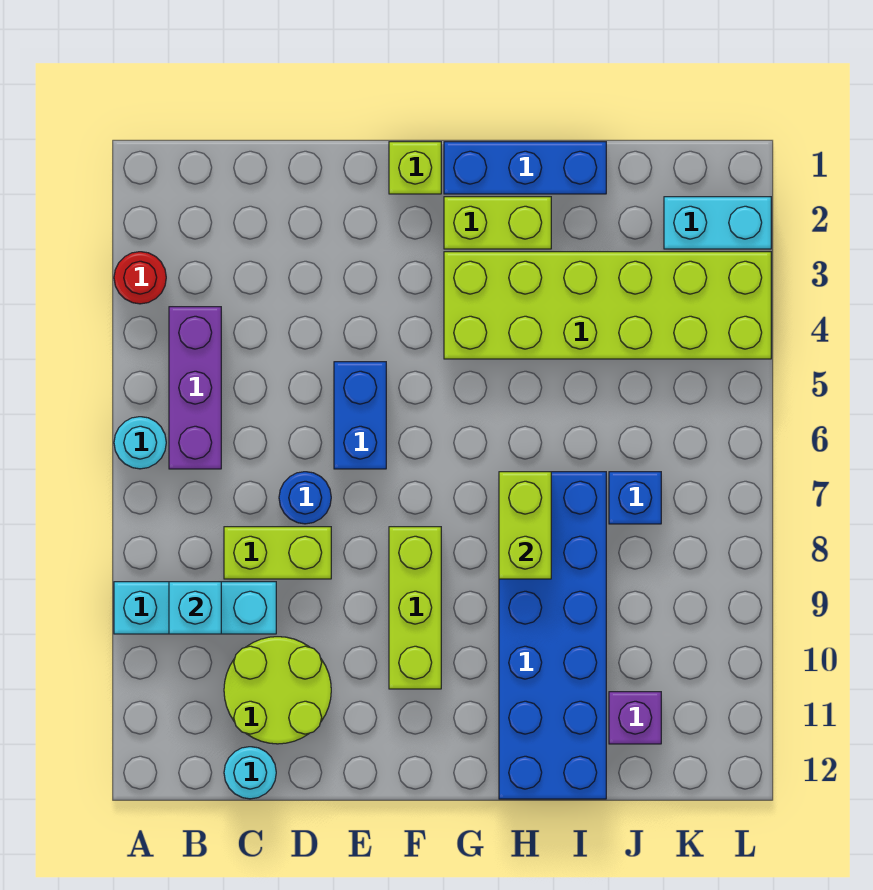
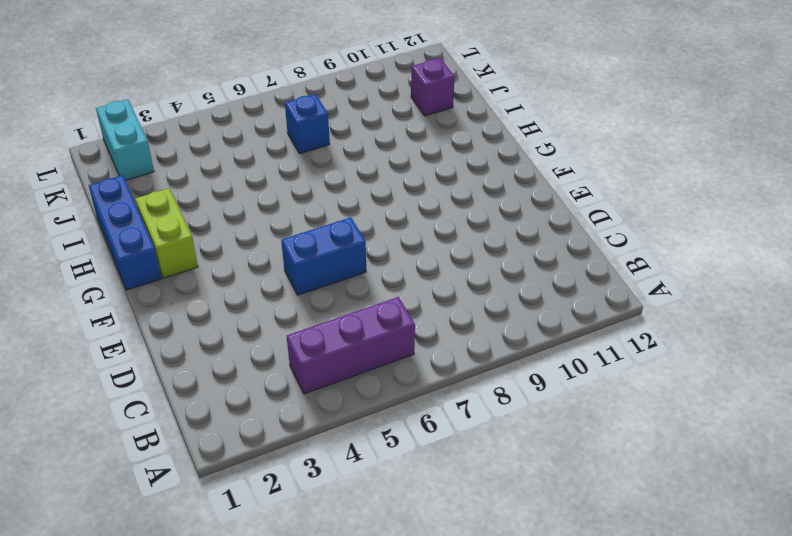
none -> red round brick A3 level 1
none -> cyan round brick A6 level 1
none -> cyan brick A9:C9 level 1

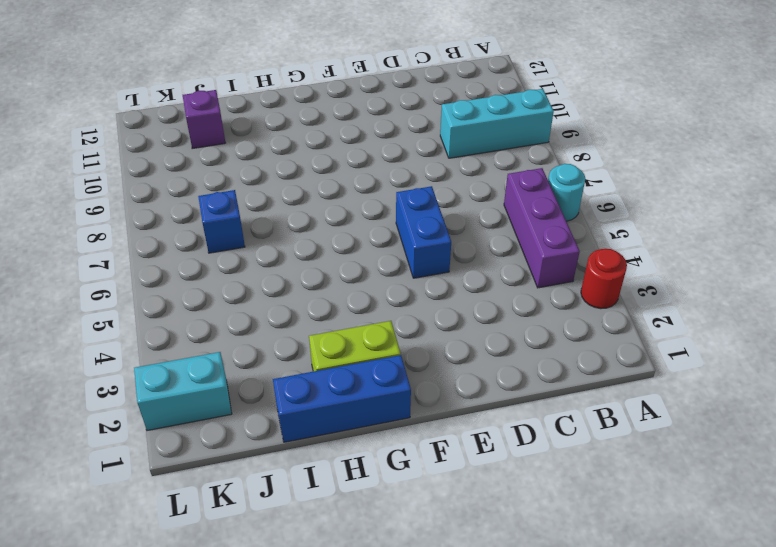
none -> lime brick C8:D8 level 1
none -> lime round brick C10:D11 level 1
none -> cyan round brick C12 level 1

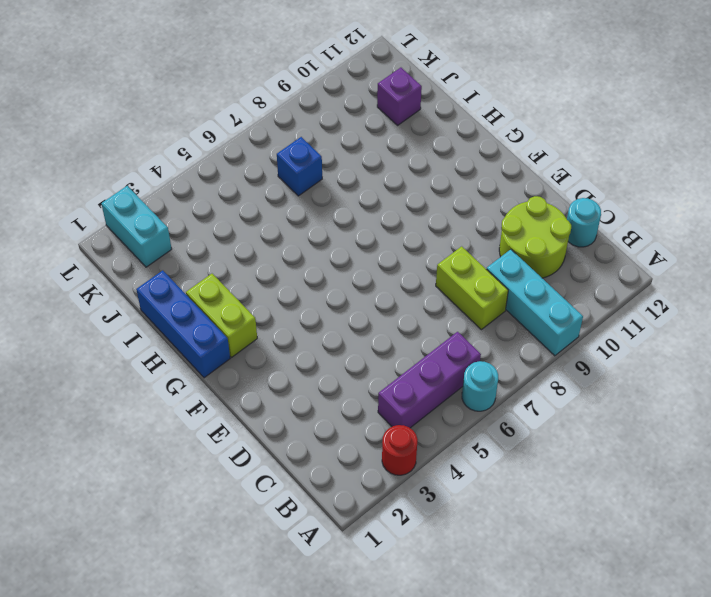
none -> blue round brick D7 level 1
none -> blue brick E5:E6 level 1
none -> lime brick F1 level 1

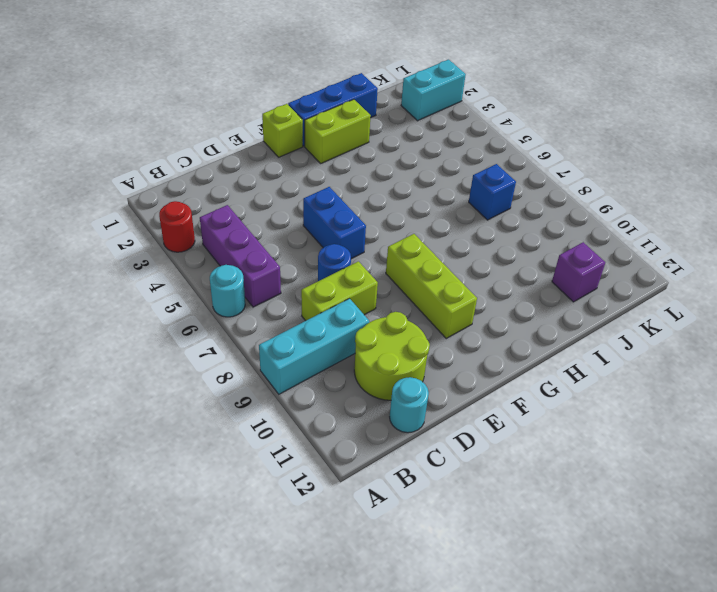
none -> lime brick G3:L4 level 1
none -> blue brick H7:I12 level 1
none -> cyan brick B9 level 2

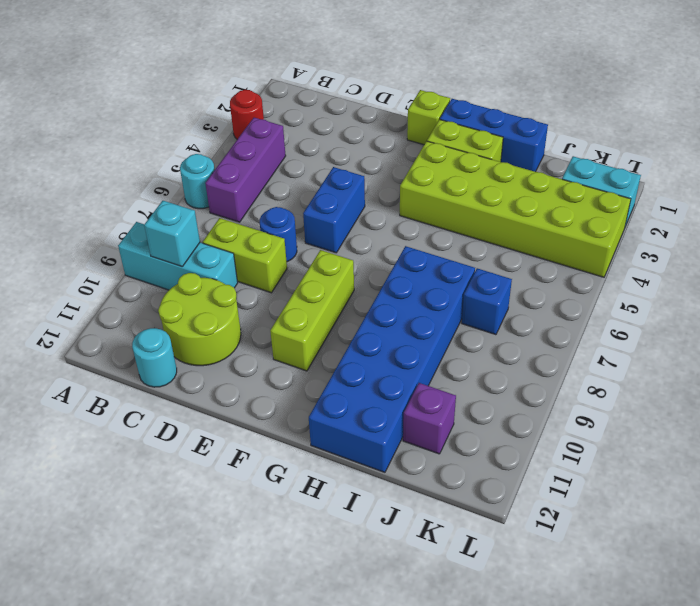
none -> lime brick H7:H8 level 2

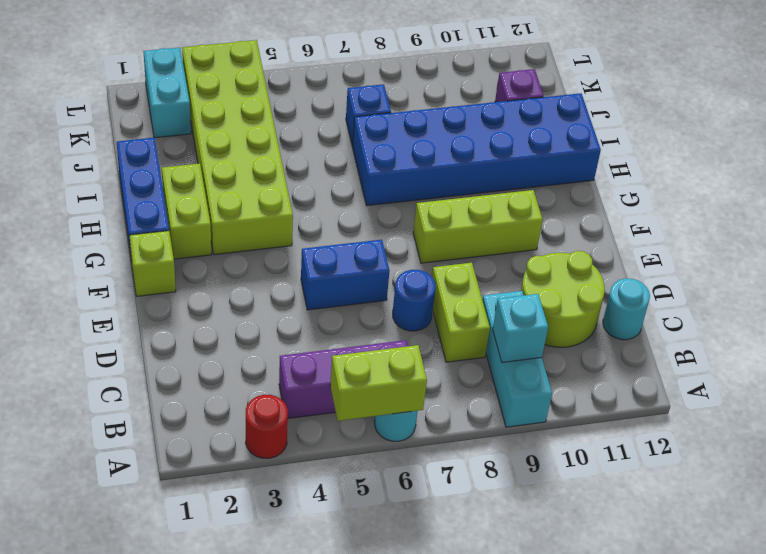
lime brick A5:A6 level 2 -> lime brick H7:H8 level 2

